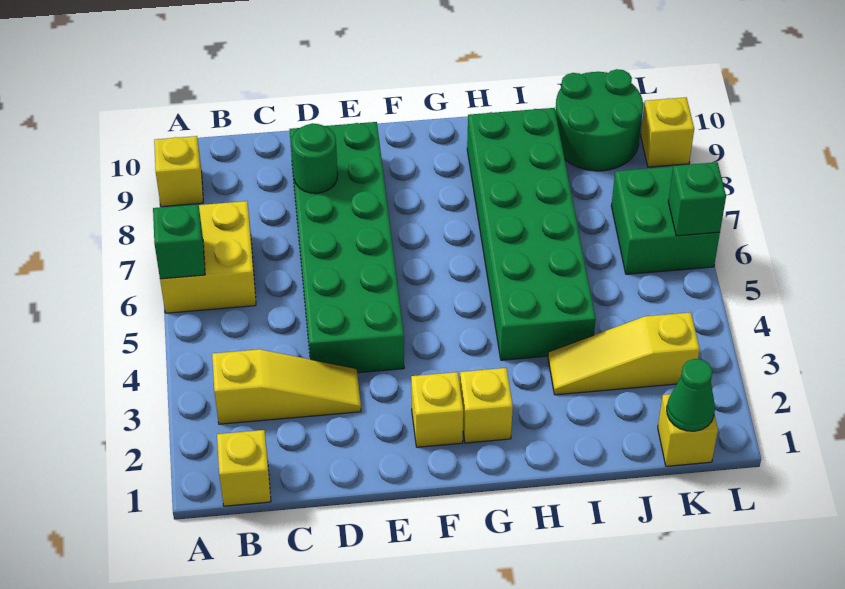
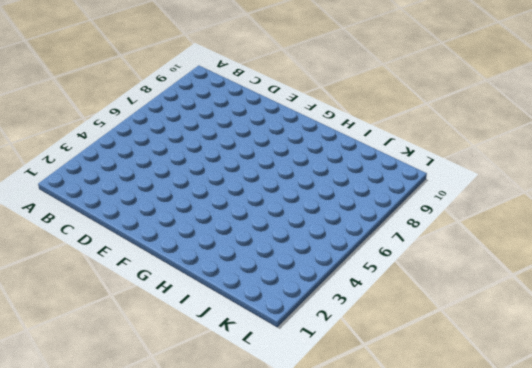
none -> yellow brick A6:B7 level 1
none -> yellow brick A9 level 1
none -> yellow brick B1 level 1

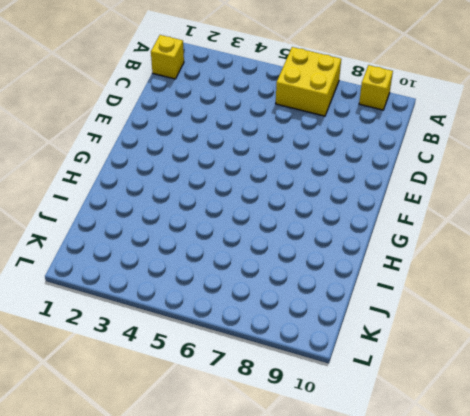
none -> yellow slope B3:D3 level 1 top B
none -> green brick D4:E9 level 1
none -> yellow brick F2 level 1

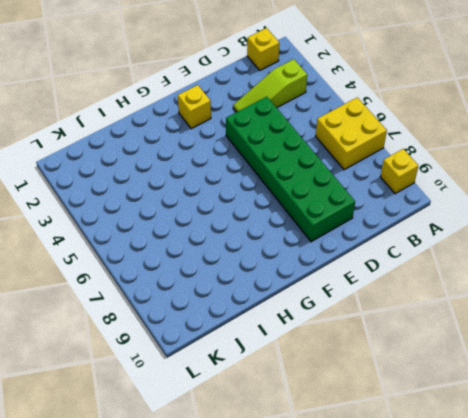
lime slope B3:D3 level 1 top B -> yellow slope B3:D3 level 1 top B
none -> yellow brick G2 level 1
none -> green brick H4:I9 level 1
none -> yellow slope I3:K3 level 1 top K

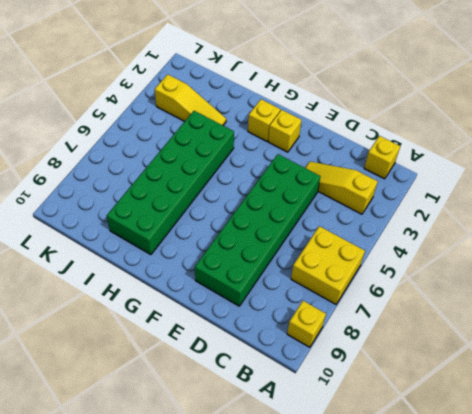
none -> green round brick J9:K10 level 1
none -> yellow brick K1 level 1
none -> green brick K6:L7 level 1

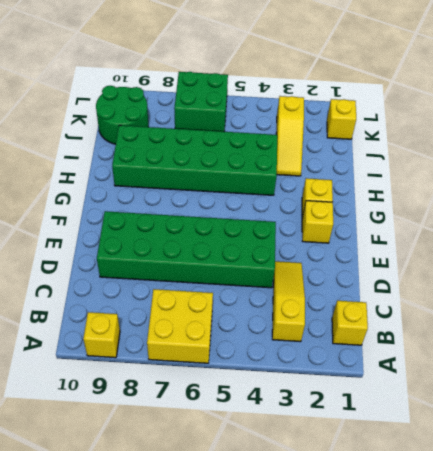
none -> yellow brick L9 level 1
none -> green brick A6 level 2
none -> green round brick D8 level 2

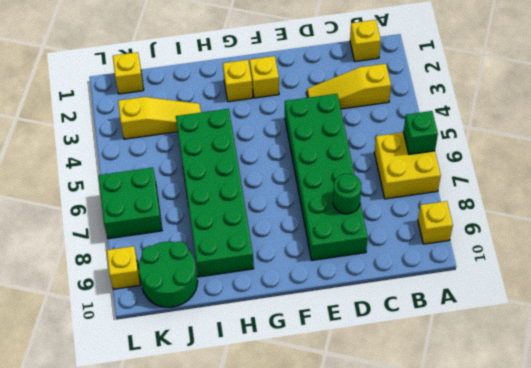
none -> green cone K1 level 2
none -> green brick L6 level 2

